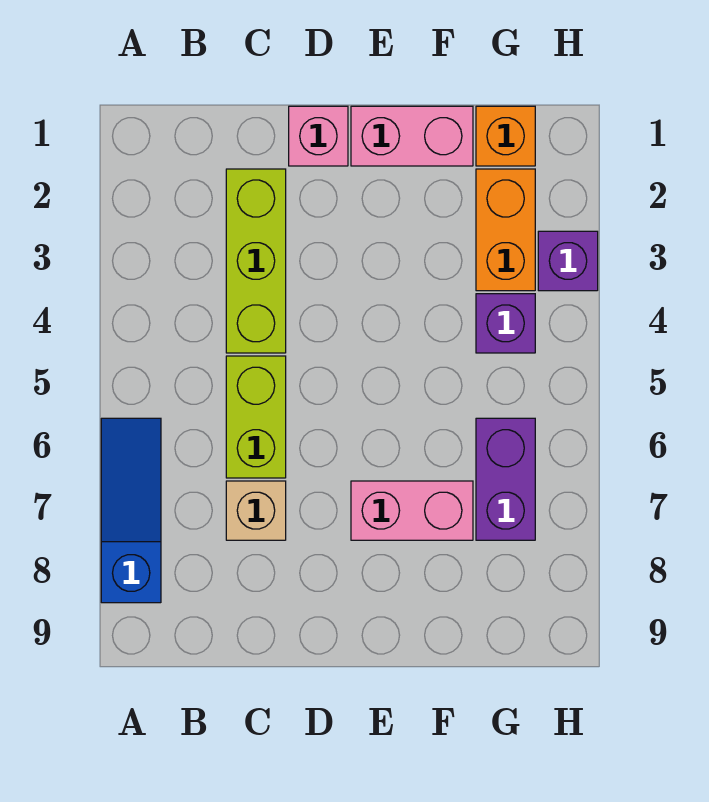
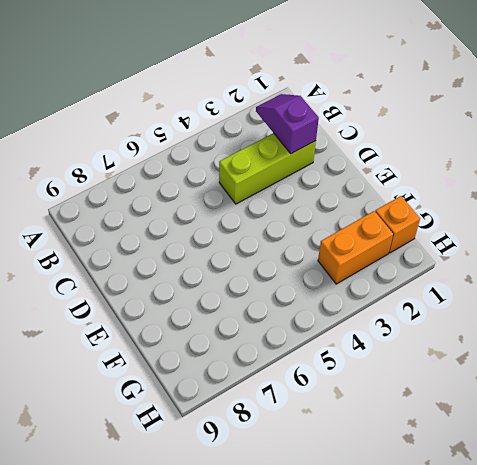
purple slope B2:C2 level 2 top C -> none
none -> blue slope A6:A8 level 1 top 8
none -> lime brick C5:C6 level 1
none -> tan brick C7 level 1

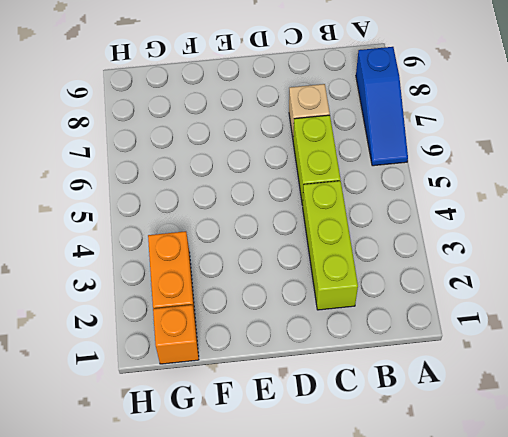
none -> pink brick D1 level 1
none -> pink brick E1:F1 level 1
none -> pink brick E7:F7 level 1

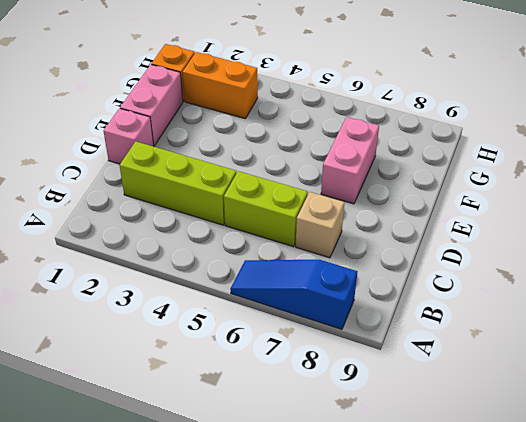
none -> purple brick G4 level 1
none -> purple brick G6:G7 level 1
none -> purple brick H3 level 1

